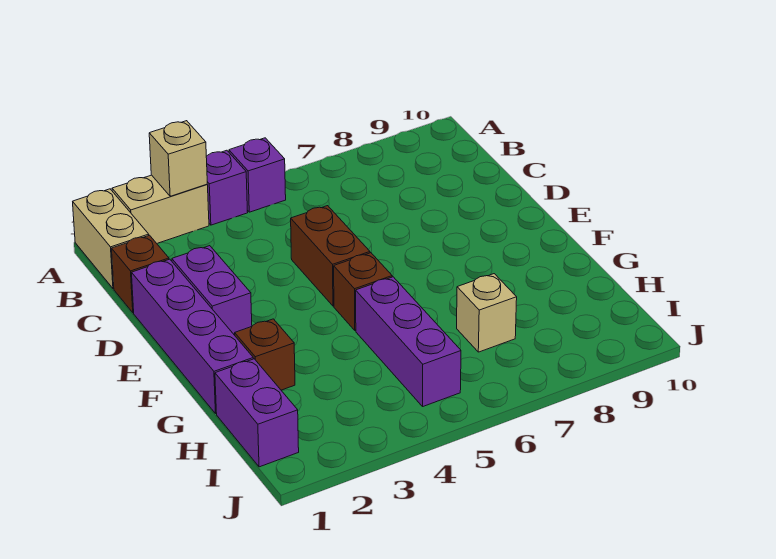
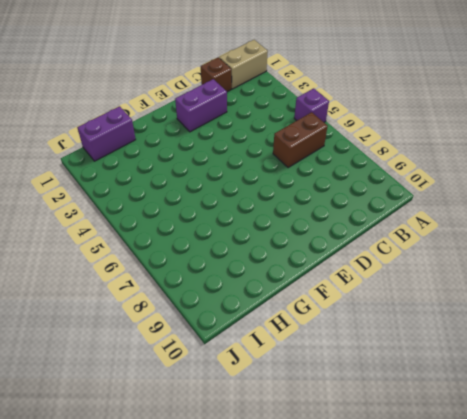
brown brick B6:C6 level 1 -> brown brick D5:E5 level 1
none -> tan brick A2:A3 level 1
none -> purple brick A4 level 1
none -> purple brick D1:G1 level 1

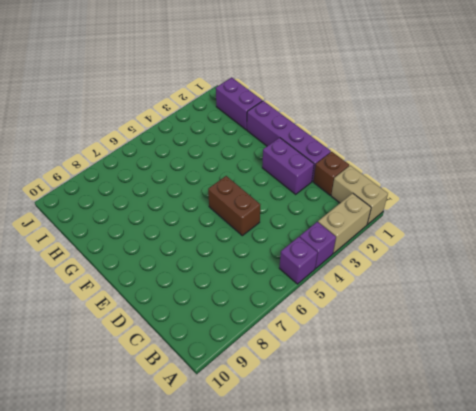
none -> brown brick F5 level 1
none -> brown brick G2 level 1
none -> purple brick G5:I5 level 1

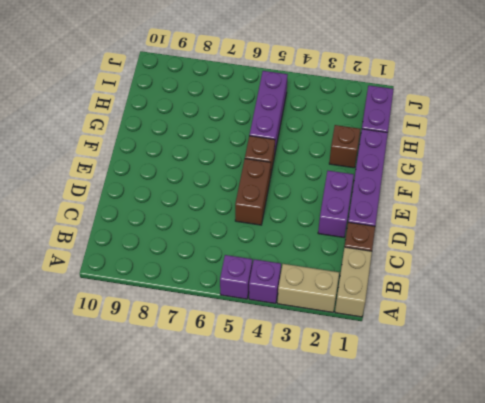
none -> tan brick H7 level 1
none -> tan brick A3 level 2

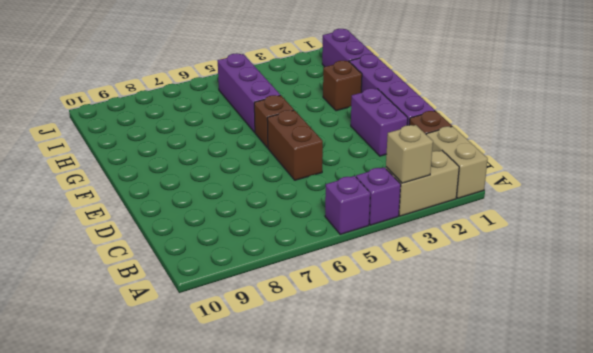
none -> tan brick H7 level 1

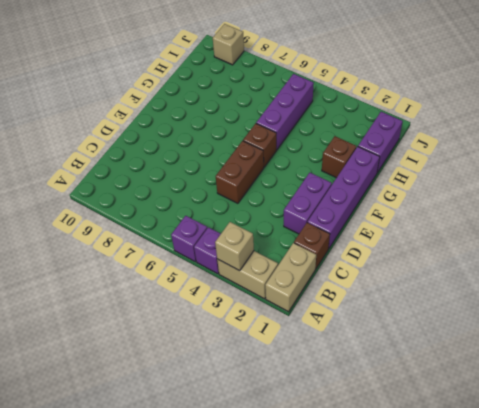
tan brick J9 level 1 -> tan brick H7 level 1

